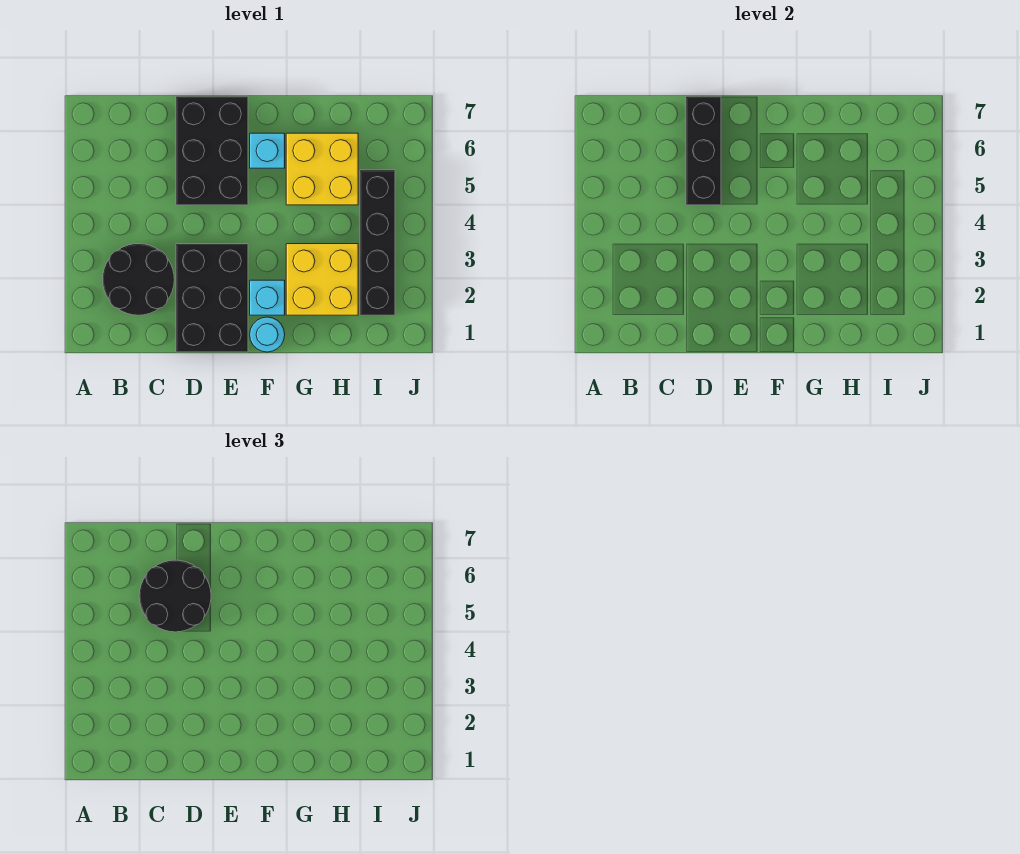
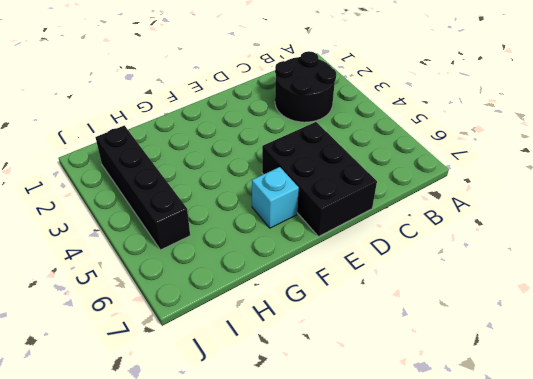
none -> black brick D1:E3 level 1
none -> cyan round brick F1 level 1

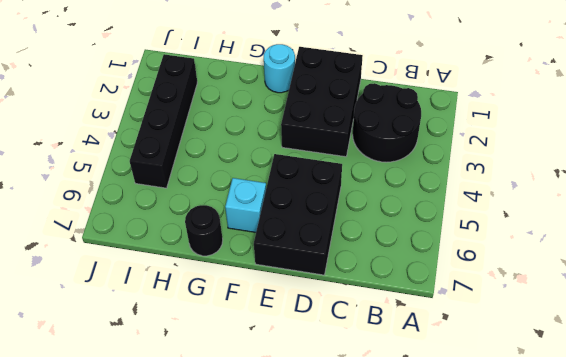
black round brick G7 level 1 -> none
none -> cyan brick F2 level 1
none -> yellow brick G2:H3 level 1

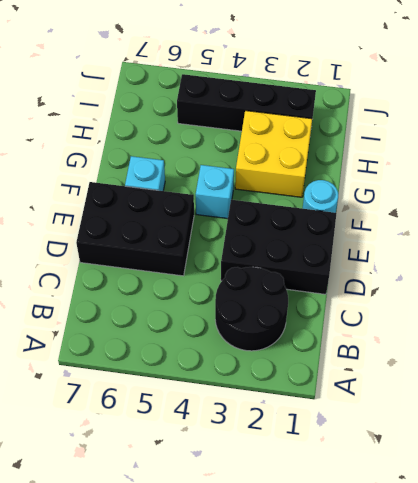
cyan brick F4 level 1 -> cyan brick F2 level 1
none -> yellow brick G5:H6 level 1
none -> black brick D5:D7 level 2

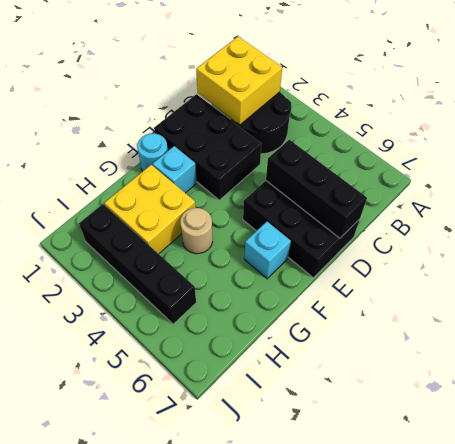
yellow brick B1:C2 level 2 -> yellow brick G5:H6 level 1
tan round brick G4 level 1 -> none
none -> black round brick C5:D6 level 3

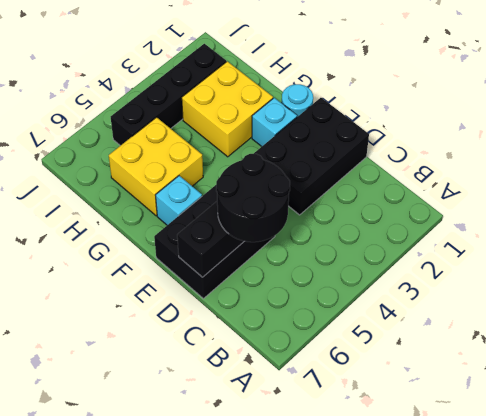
none -> black round brick B2:C3 level 1

